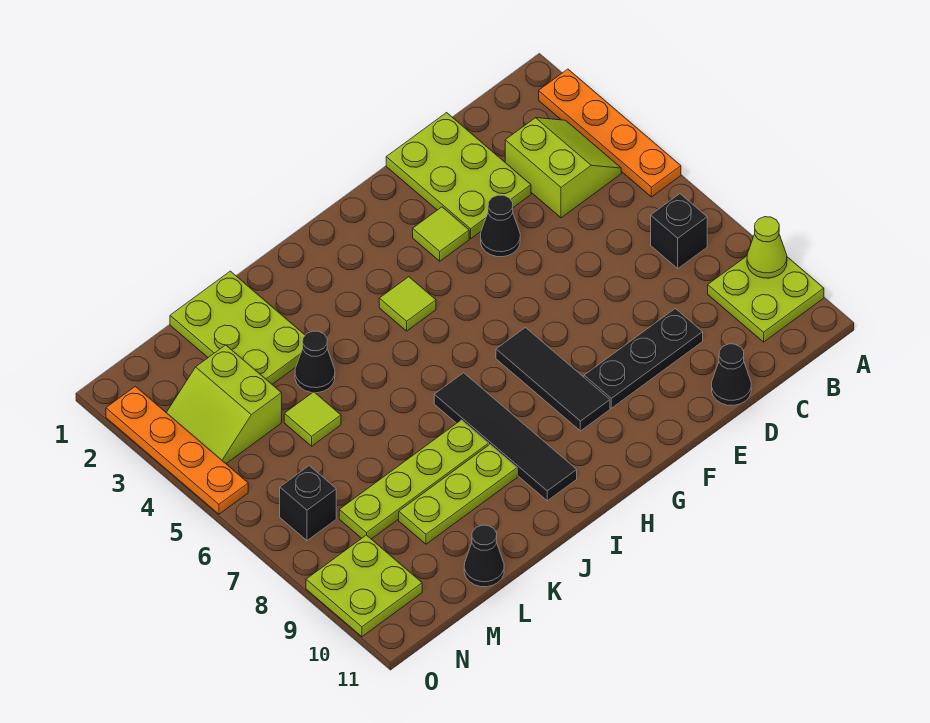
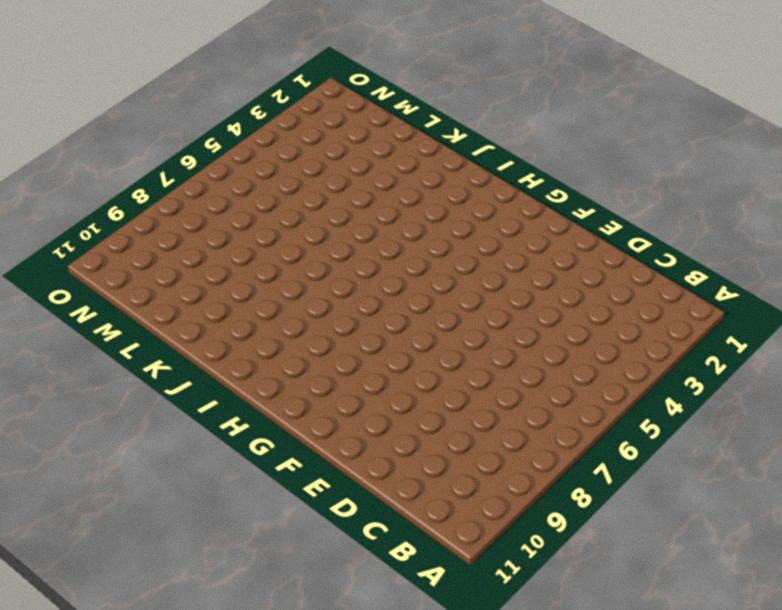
none -> orange plate A2:A5 level 1
none -> lime plate A9:B10 level 1
none -> lime slope B3:C4 level 1 top C

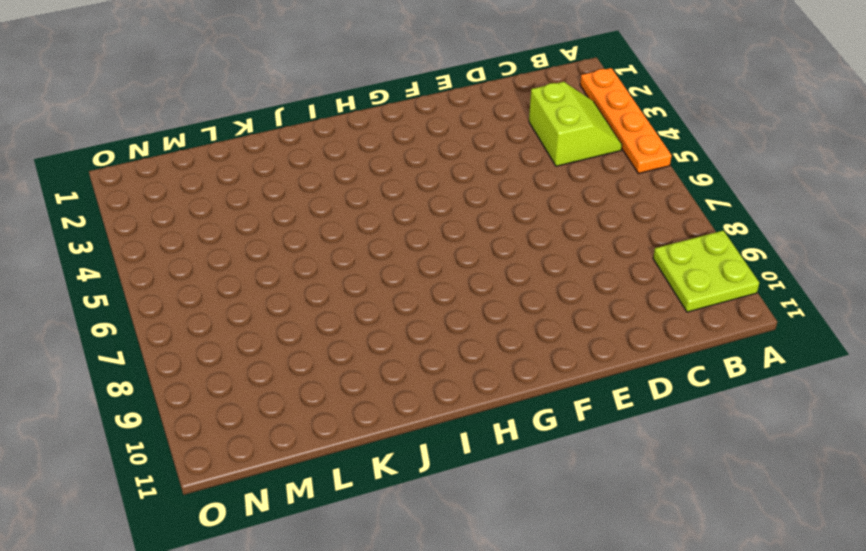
none -> black brick B7 level 1
none -> lime plate D1:E3 level 1
none -> black plate D9:F9 level 1

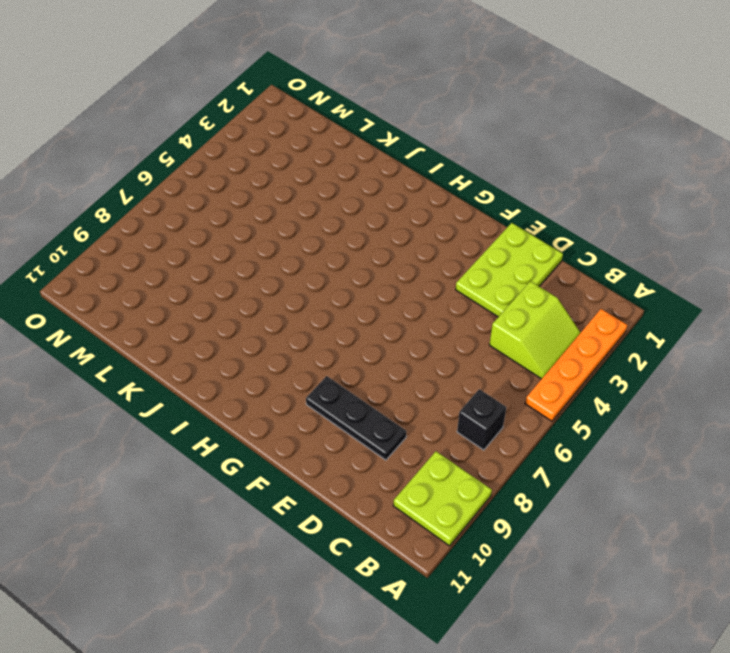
none -> black cone D11 level 1
none -> black cone E4 level 1
none -> lime tile F3 level 1

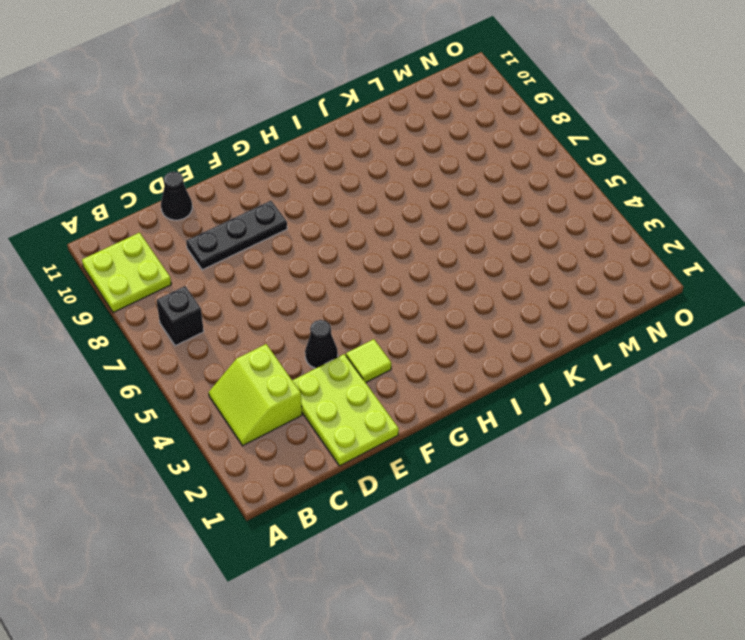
none -> orange plate A2:A5 level 1
none -> black tile G7:G9 level 1
none -> lime tile H4 level 1

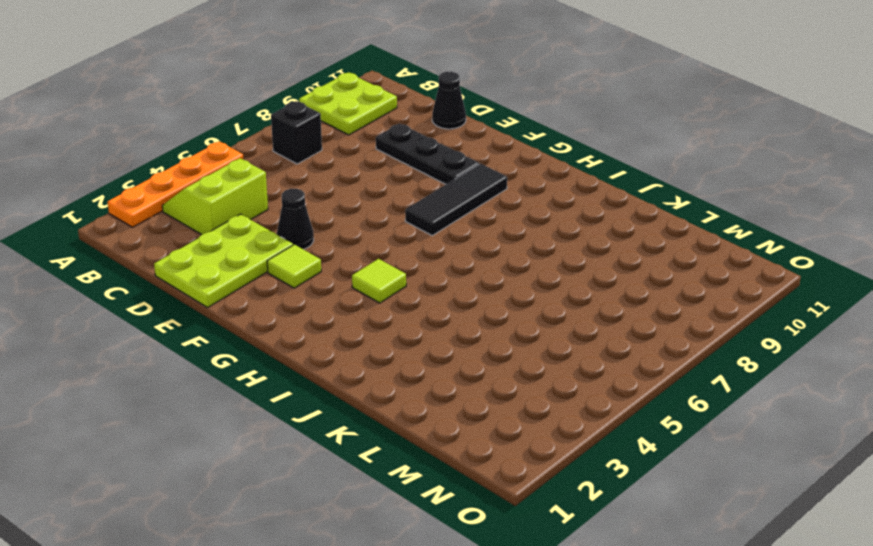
none -> black tile I7:I10 level 1
none -> lime plate J8:M8 level 1
none -> lime plate J9:L9 level 1

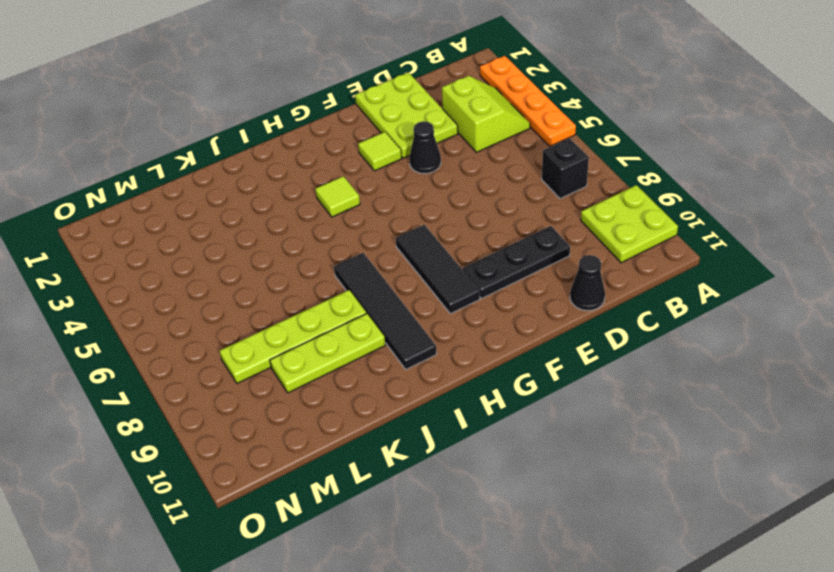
none -> lime plate K1:L3 level 1
none -> black cone K4 level 1
none -> lime tile L5 level 1

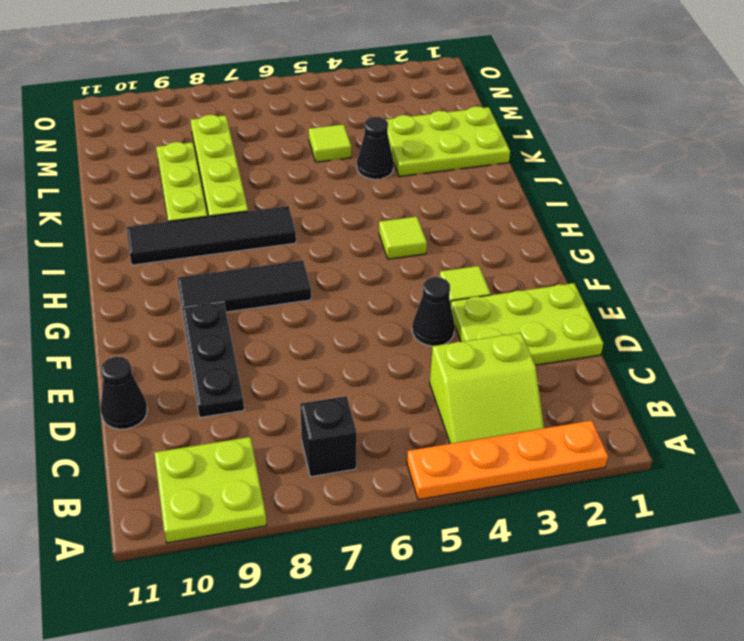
none -> black cone L11 level 1
none -> lime slope M3:N4 level 1 top M
none -> black brick N7 level 1

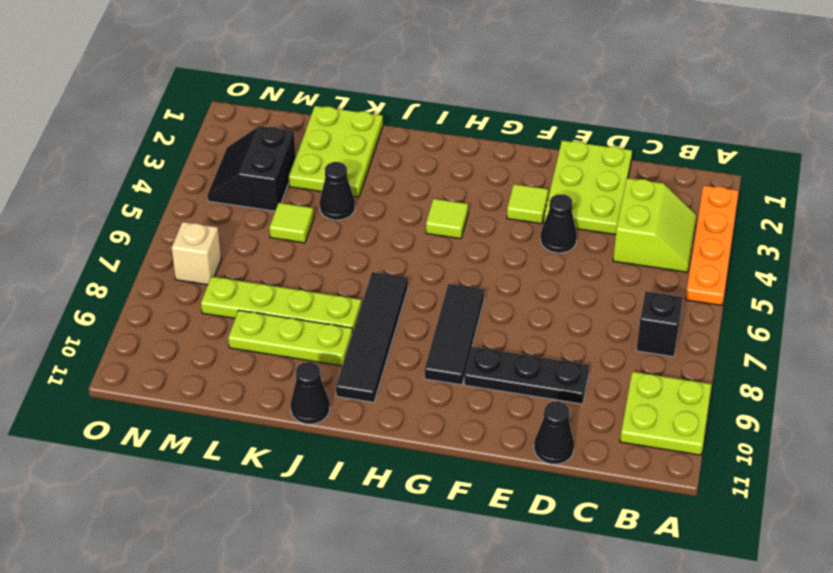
black cone J11 level 1 -> black cone L11 level 1
black slope M3:N4 level 1 top M -> lime slope M3:N4 level 1 top M
tan brick N7 level 1 -> black brick N7 level 1
none -> lime plate N9:O10 level 1
none -> orange plate O2:O5 level 1
none -> lime cone A9 level 2

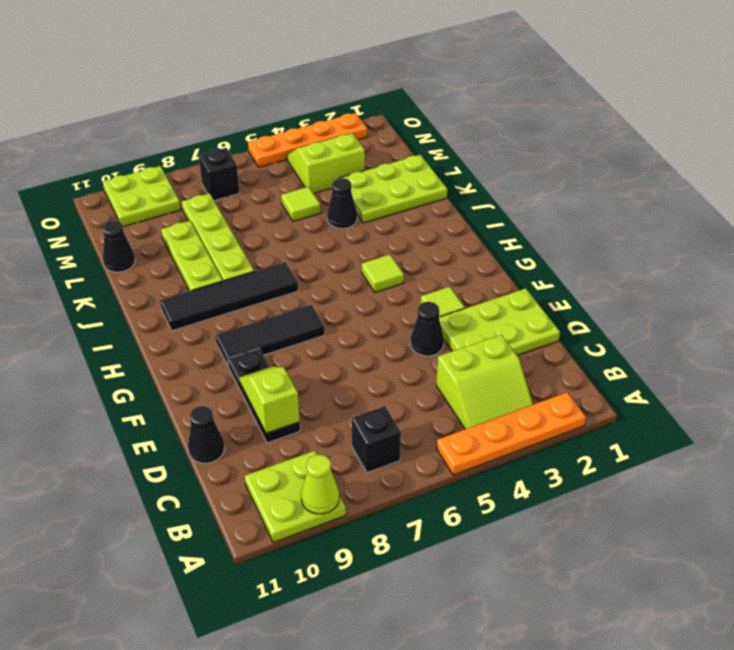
lime slope D9:E9 level 2 top D -> none

